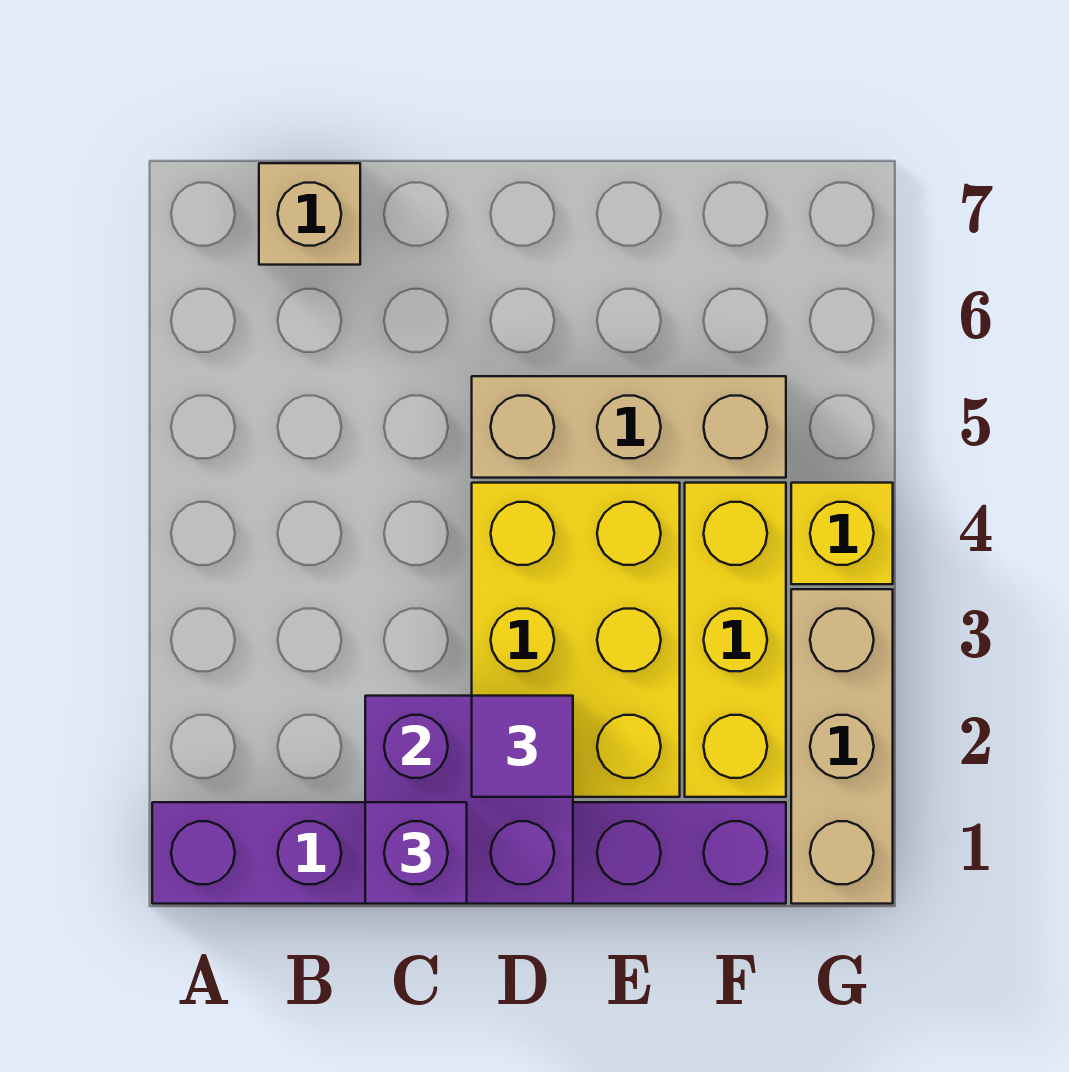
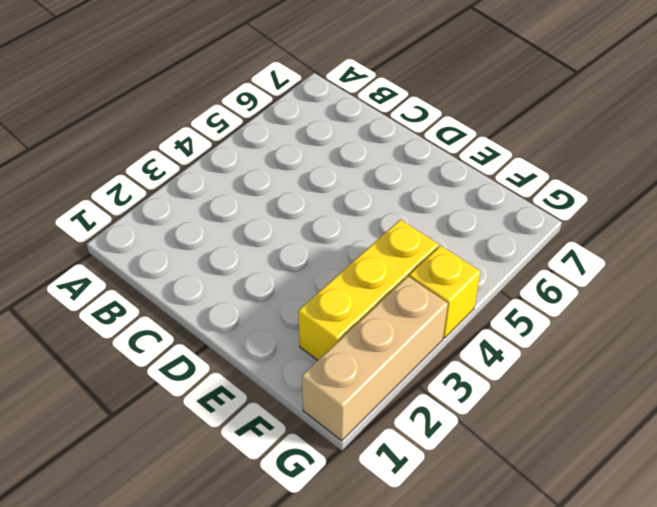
none -> purple brick A1:F1 level 1
none -> tan brick B7 level 1

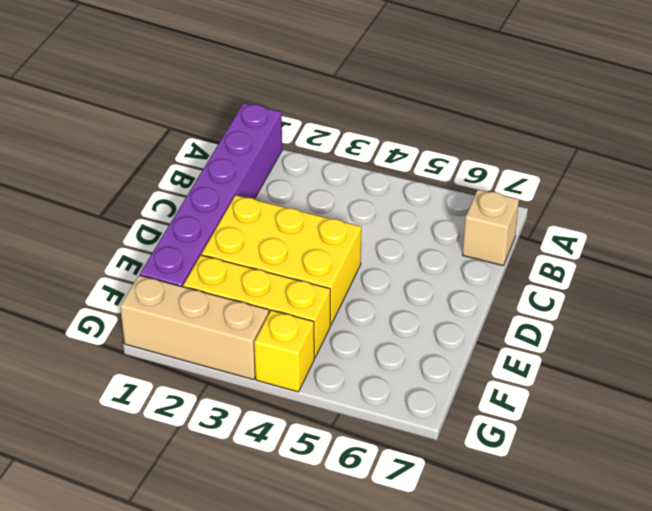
none -> tan brick D5:F5 level 1
none -> purple brick C1:D2 level 2

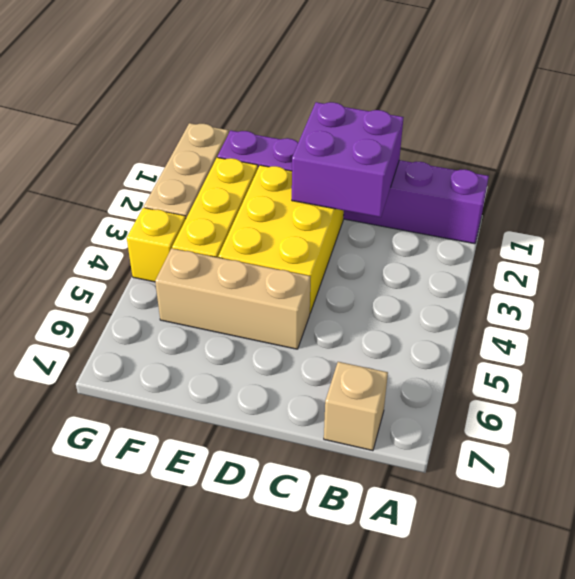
none -> purple brick C1 level 3
none -> purple tile D2 level 3

